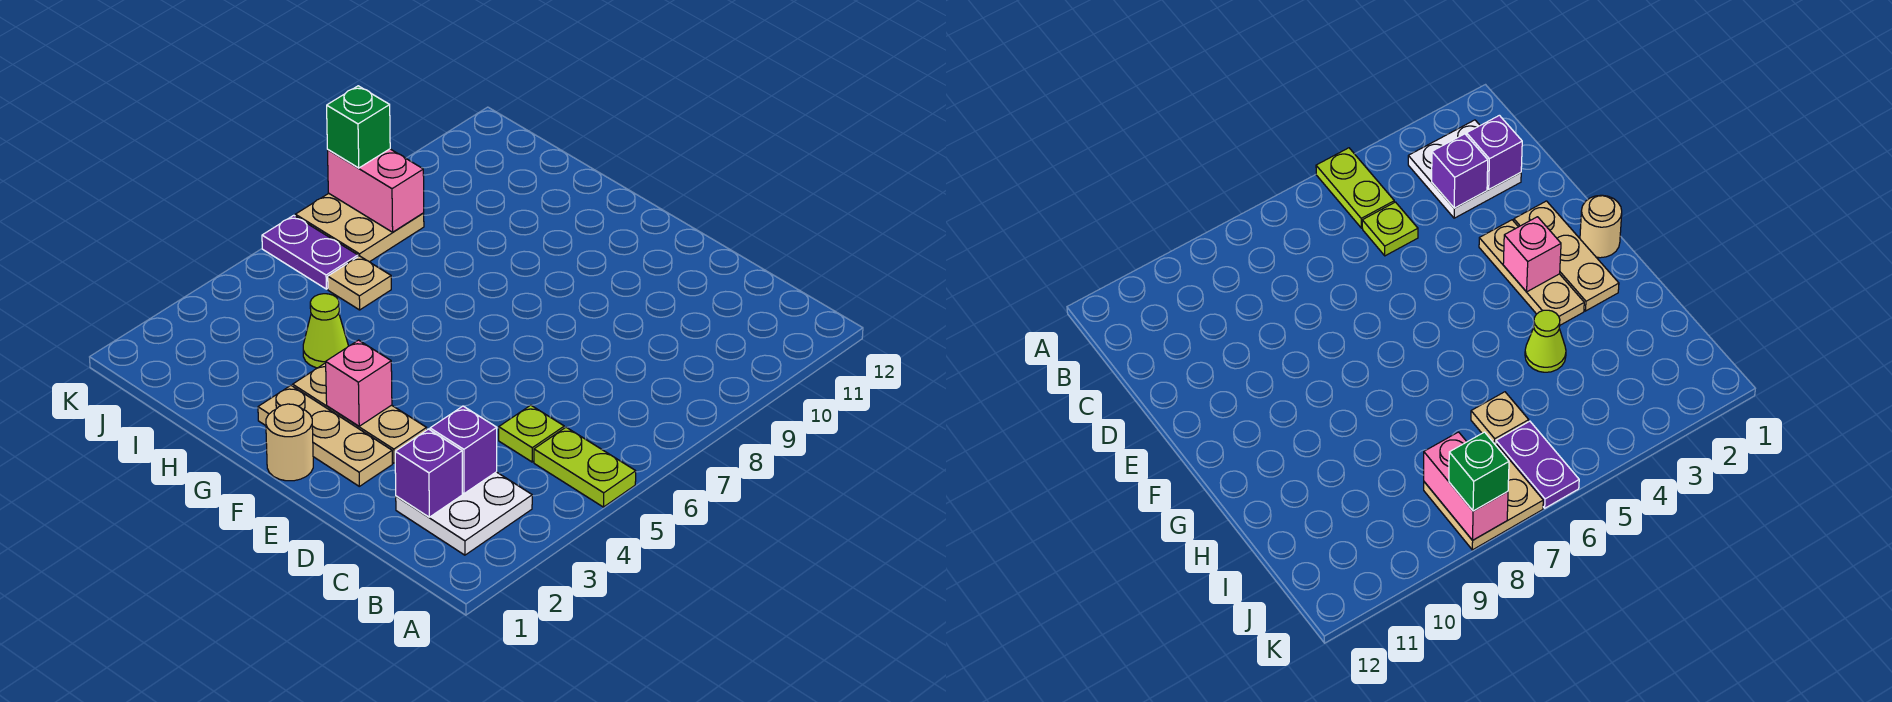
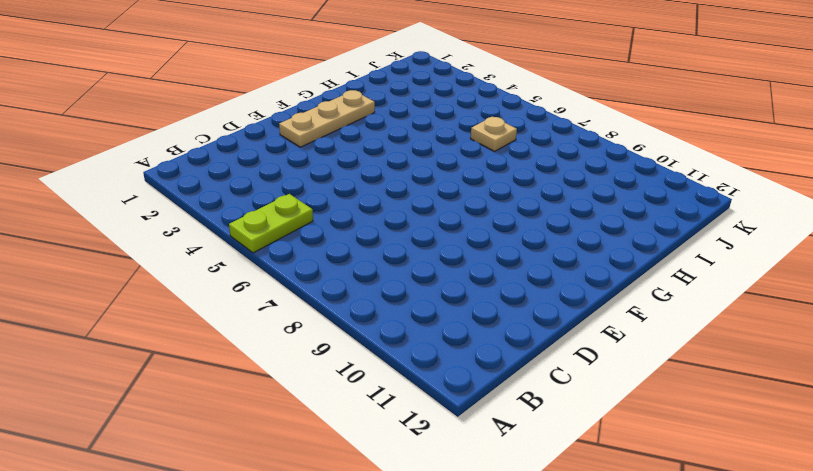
none -> white plate B2:C3 level 1
none -> lime plate C5 level 1
none -> tan plate E3:G3 level 1

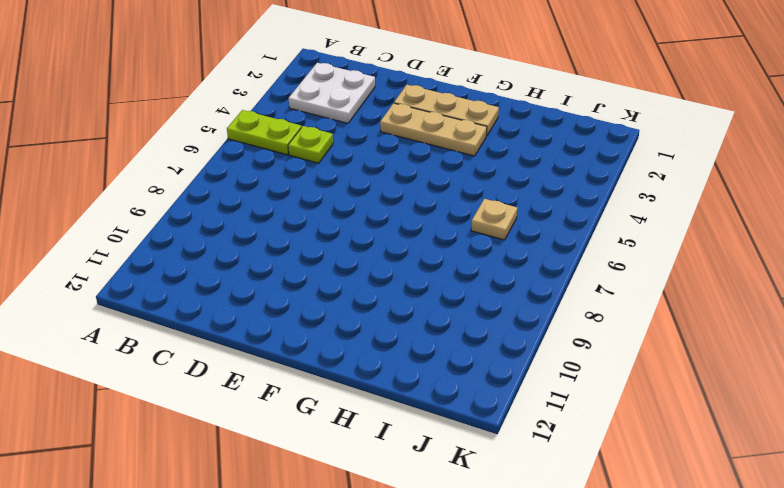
none -> tan round brick F1 level 1
none -> lime cone H4 level 1
none -> purple plate J6:K6 level 1

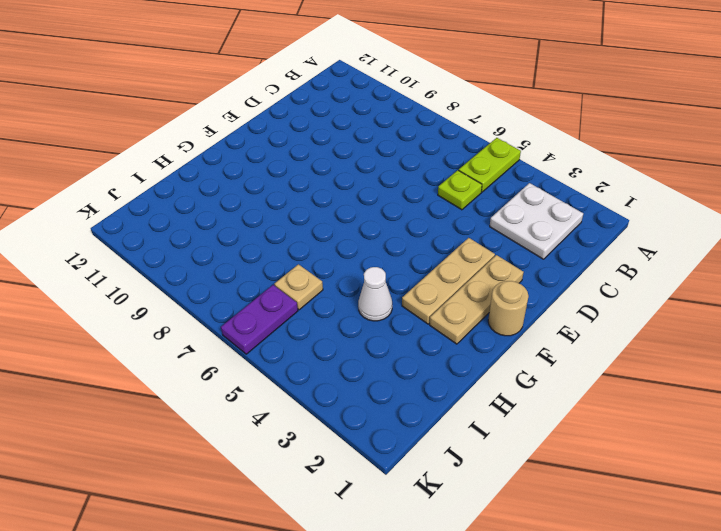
white cone H4 level 1 -> lime cone H4 level 1
none -> tan plate J7:K8 level 1
none -> purple brick C2 level 2
none -> purple brick C3 level 2

